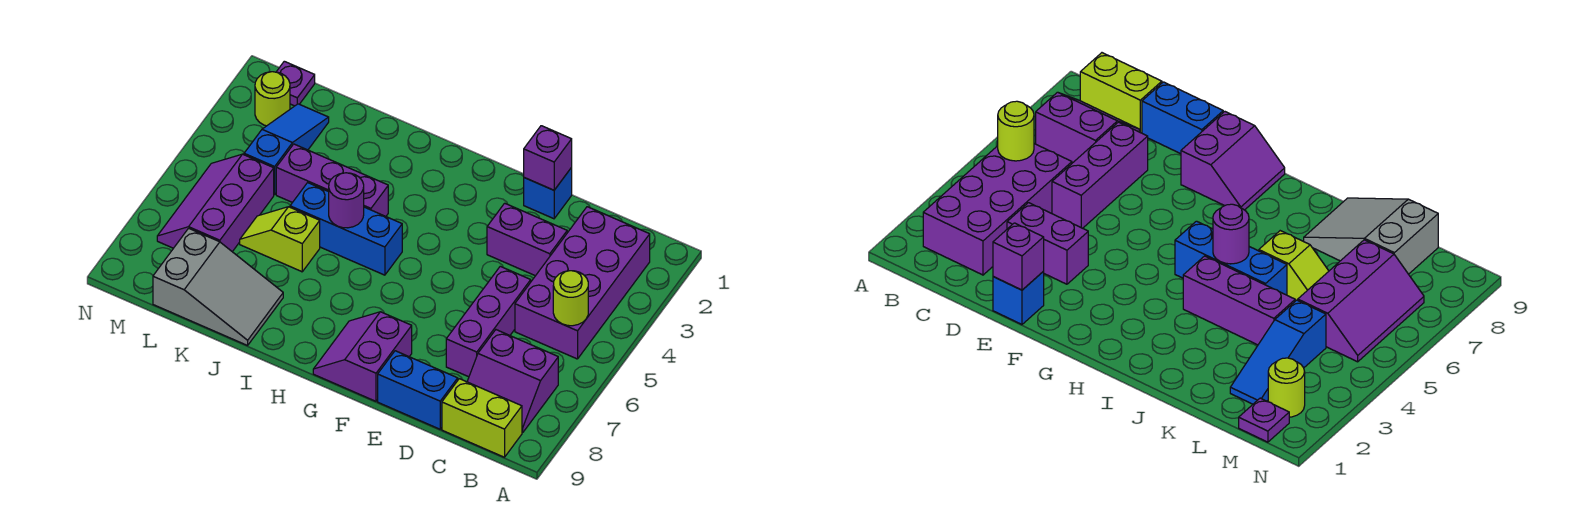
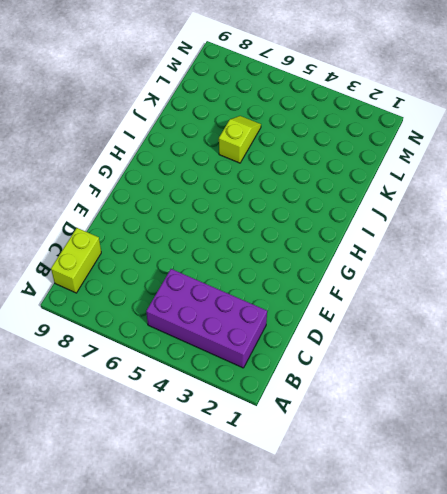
none -> purple slope B7:C8 level 1 top 7
none -> purple brick D3:E3 level 1
none -> purple brick D5:D7 level 1

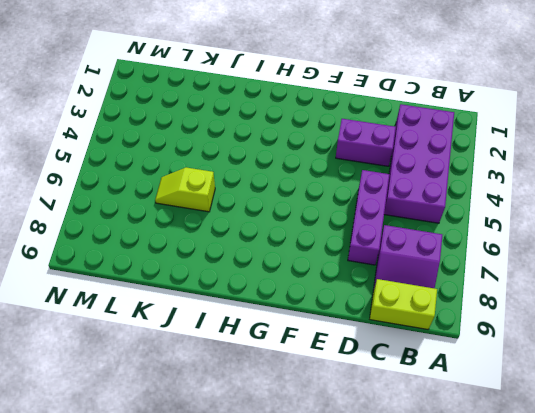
none -> blue brick D9:E9 level 1
none -> blue brick E1 level 1
none -> purple slope F8:G9 level 1 top F

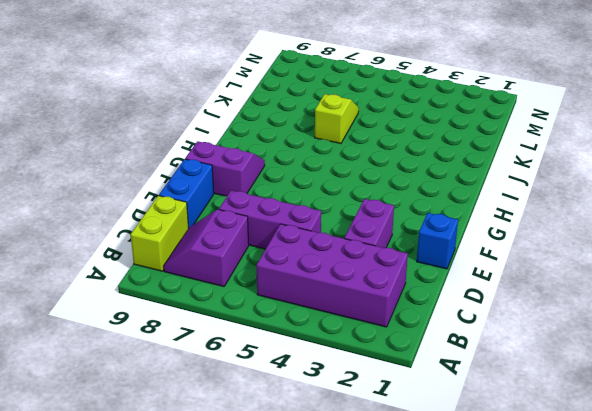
none -> blue brick H5:J5 level 1
none -> purple brick I4:K4 level 1
none -> grey slope J8:L9 level 1 top L

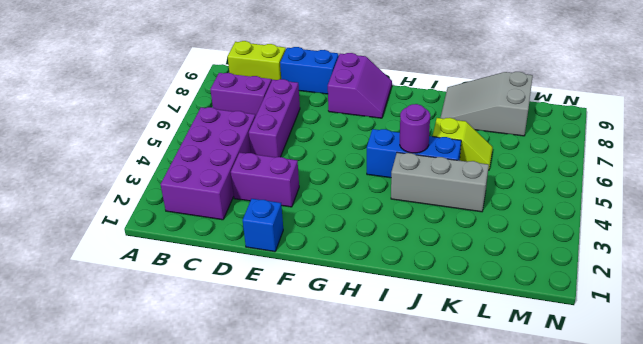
grey brick I4:K4 level 1 -> purple brick I4:K4 level 1
none -> blue slope L2:L4 level 1 top 4
none -> purple slope L5:M7 level 1 top L
none -> purple plate M1 level 1

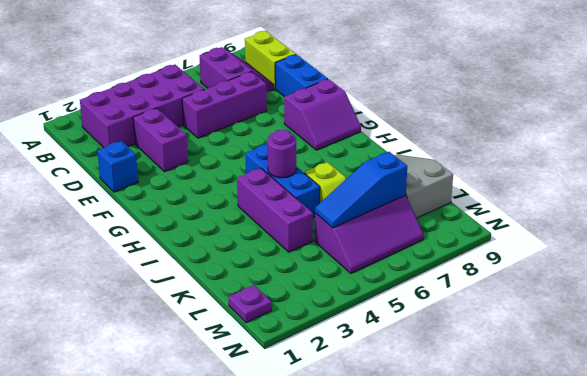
blue slope L5:L7 level 2 top 7 -> blue slope L2:L4 level 1 top 4
none -> lime round brick M2 level 1
none -> lime round brick B5 level 2
none -> purple brick E1 level 2

